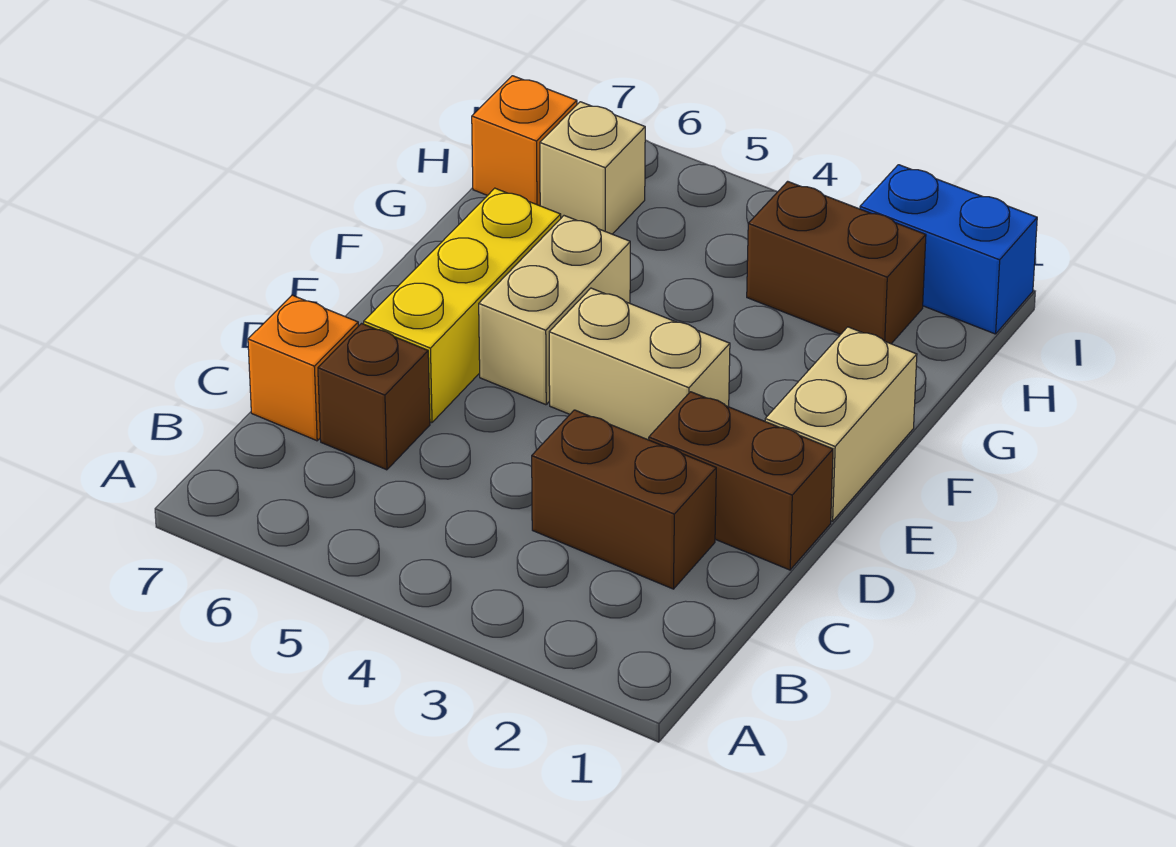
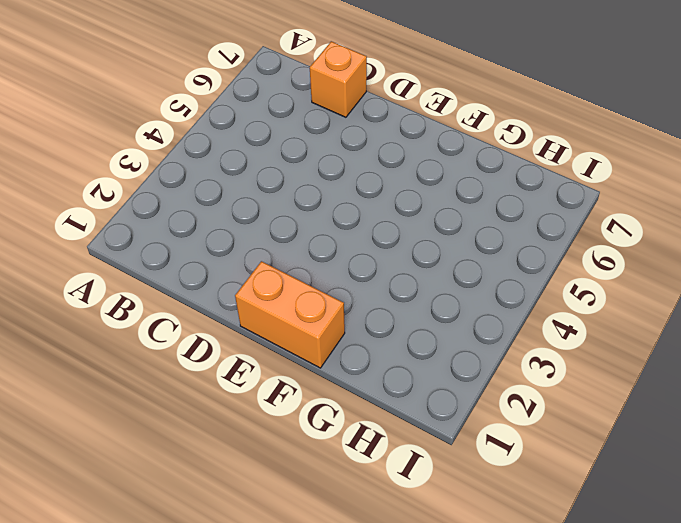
orange brick E1:F1 level 1 -> tan brick E1:F1 level 1
none -> brown brick C2:C3 level 1
none -> brown brick C6 level 1
none -> brown brick D1:D2 level 1

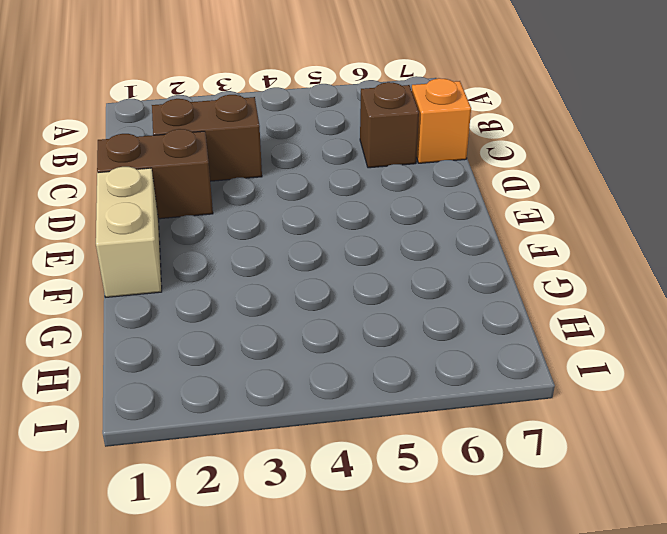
none -> yellow brick D6:F6 level 1
none -> tan brick E3:E4 level 1
none -> tan brick E5:F5 level 1

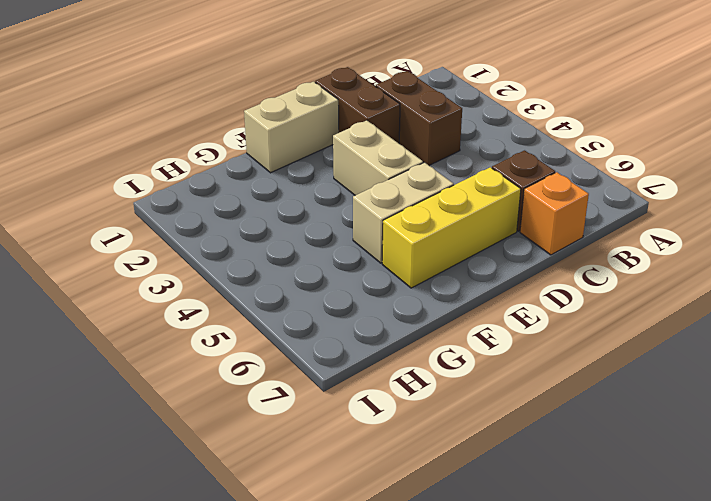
none -> brown brick H2:H3 level 1
none -> tan brick H6 level 1
none -> orange brick H7 level 1

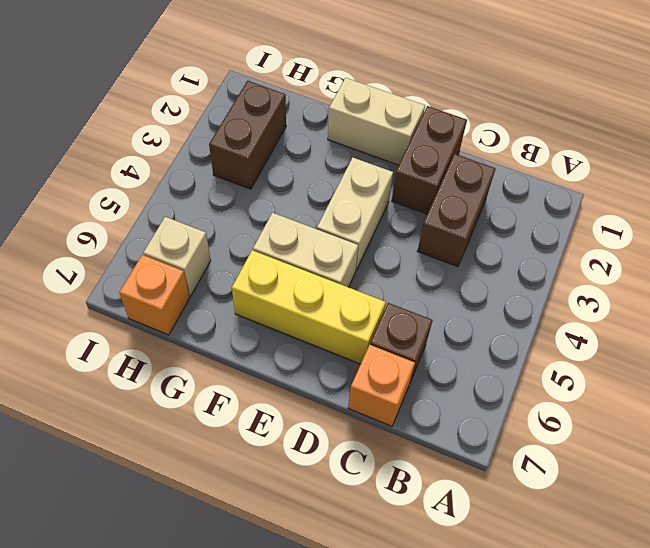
none -> blue brick I1:I2 level 1

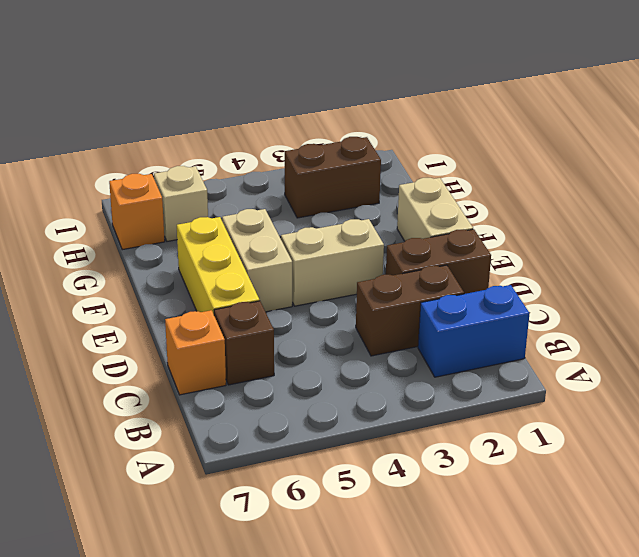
blue brick B1:B2 level 1 -> blue brick I1:I2 level 1

